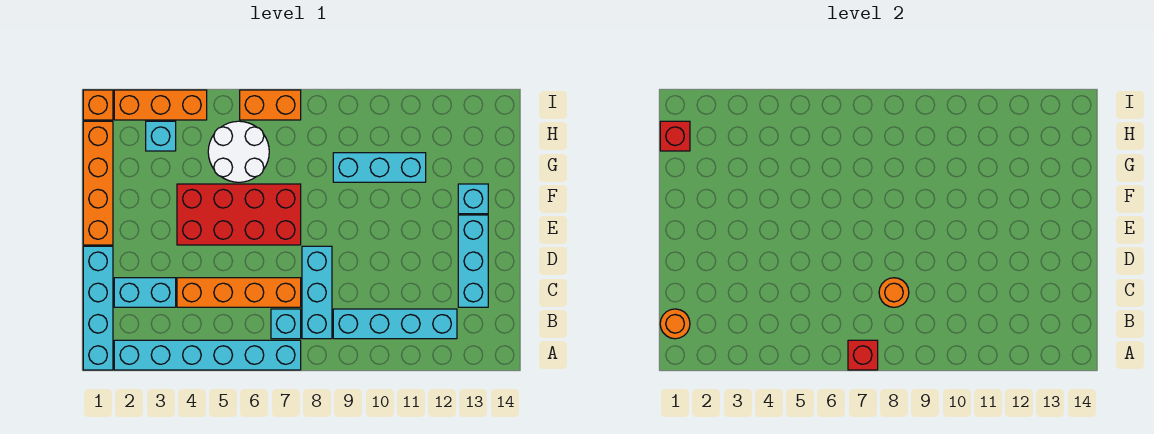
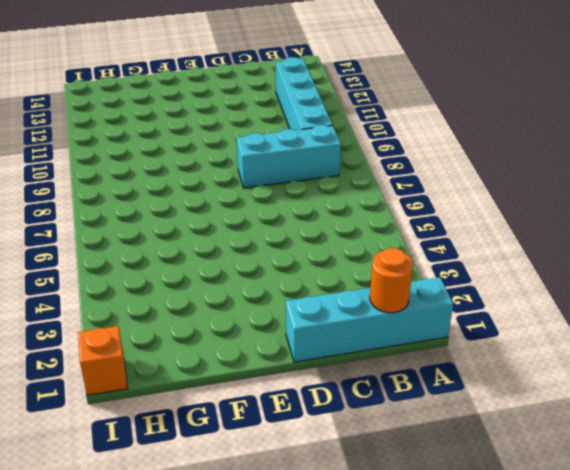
none -> cyan brick A2:A7 level 1
none -> cyan brick B7 level 1
none -> cyan brick C2:C3 level 1

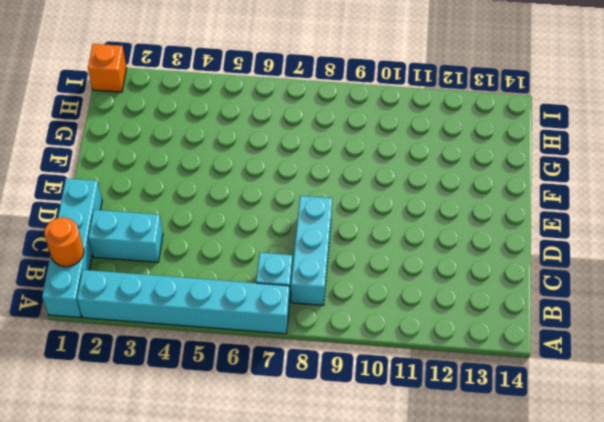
none -> cyan brick B9:B12 level 1
none -> orange brick C4:C7 level 1
none -> cyan brick C13:E13 level 1

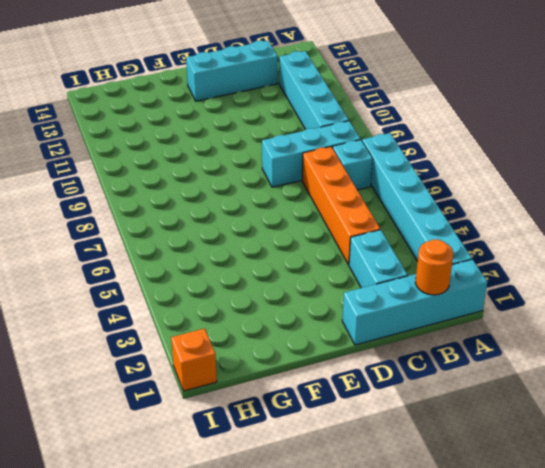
none -> orange brick E1:H1 level 1
none -> red brick E4:F7 level 1
none -> cyan brick F13 level 1

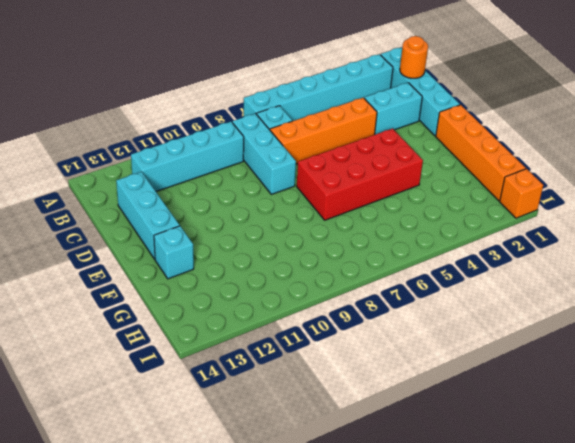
none -> white round brick G5:H6 level 1
none -> cyan brick G9:G11 level 1
none -> cyan brick H3 level 1

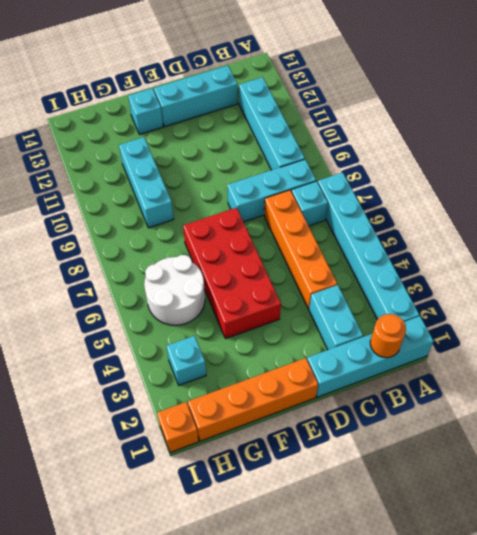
none -> orange brick I2:I4 level 1
none -> orange brick I6:I7 level 1
none -> red brick A7 level 2

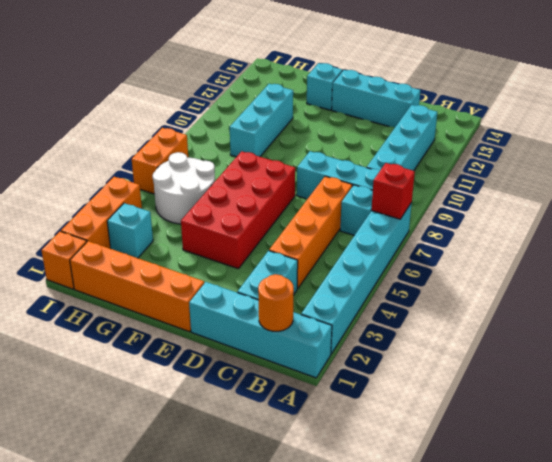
none -> orange round brick C8 level 2
none -> red brick H1 level 2

